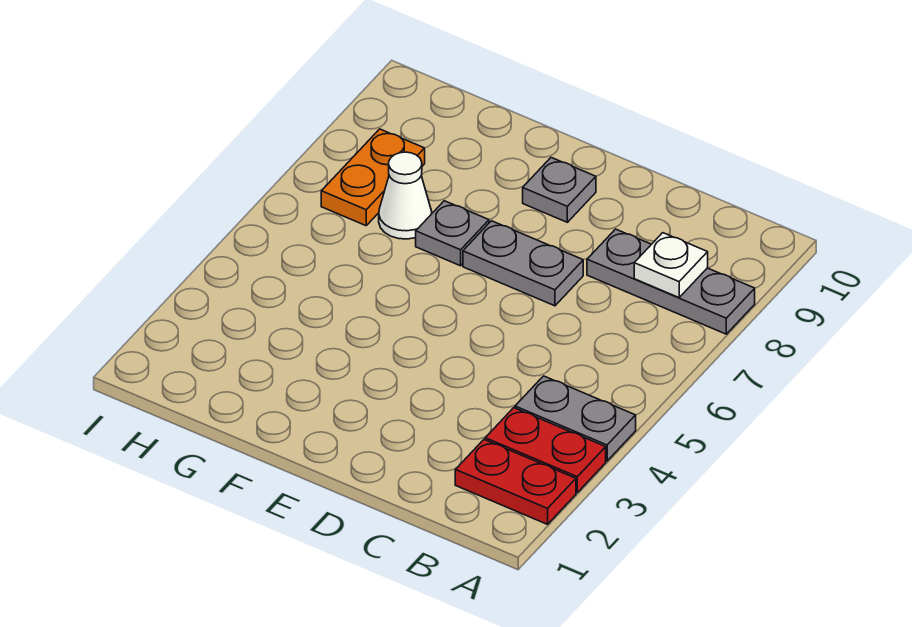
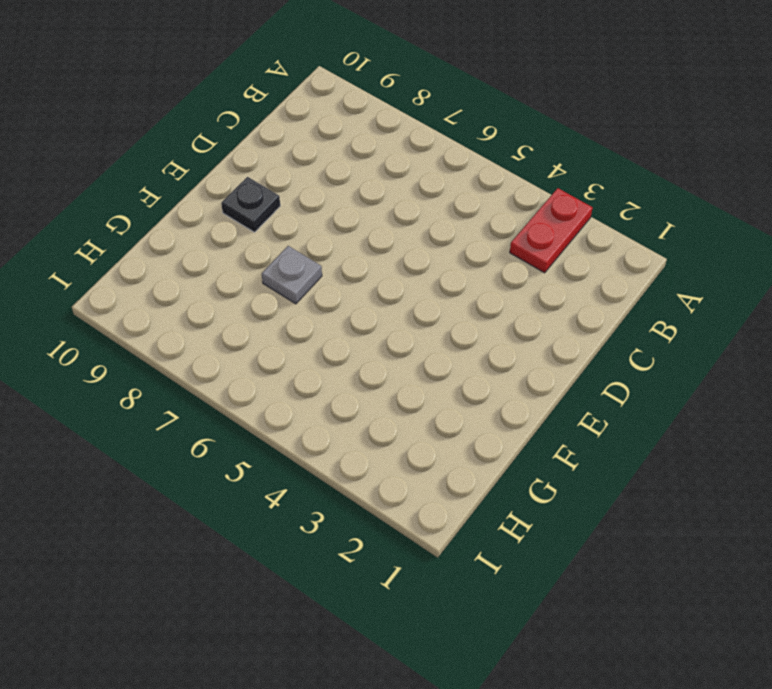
black plate E9 level 1 -> grey plate E9 level 1
none -> red plate A2:B2 level 1
none -> grey plate A4:B4 level 1

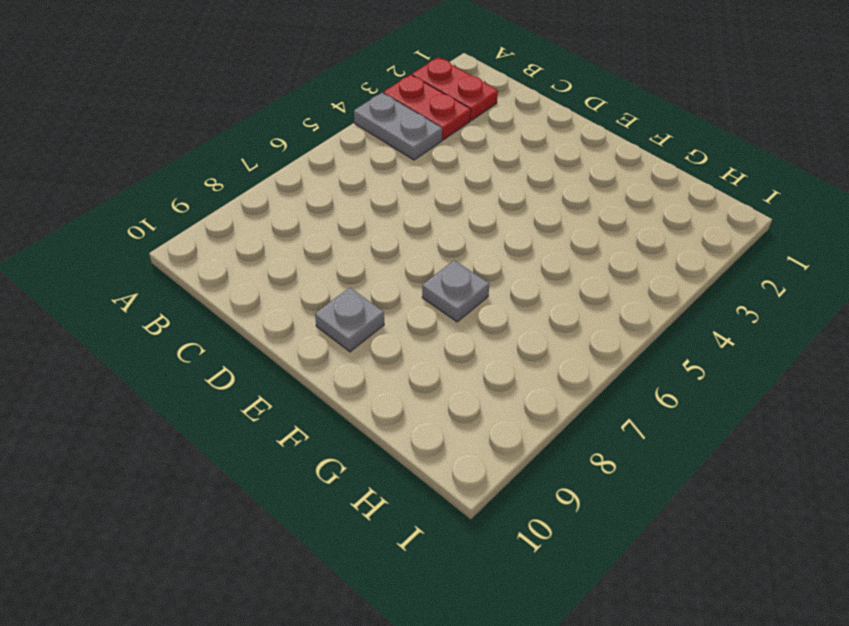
none -> grey plate A8:C8 level 1
none -> grey plate D7:E7 level 1

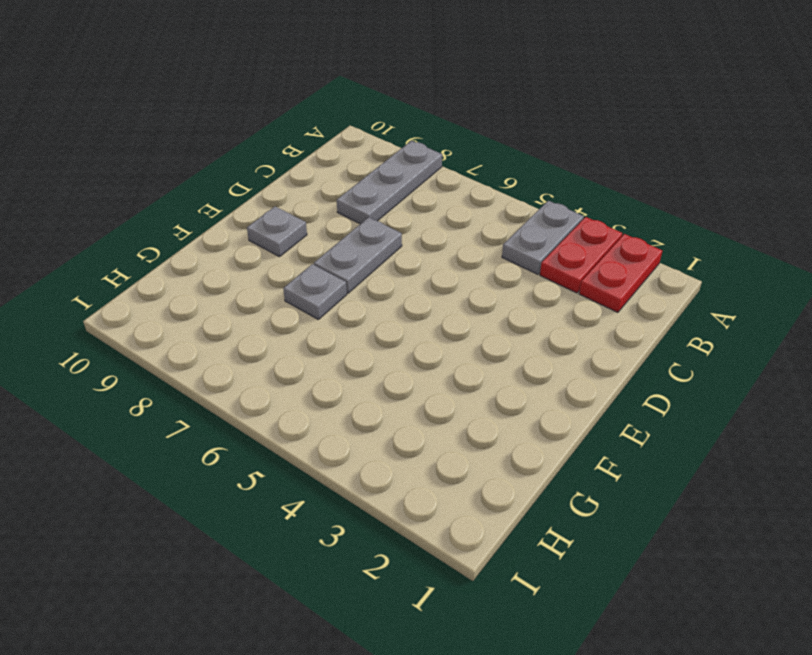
none -> white cone G7 level 1
none -> orange plate H7:H8 level 1

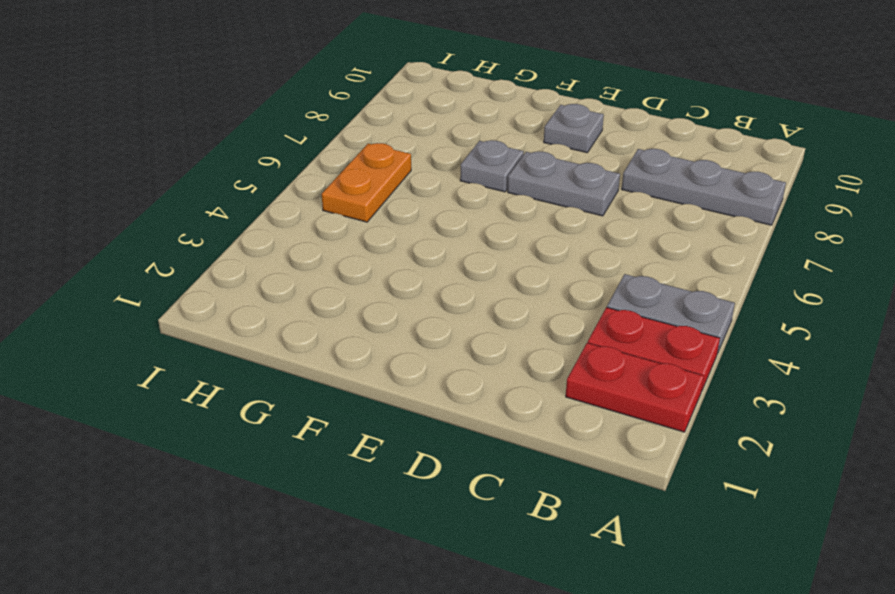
orange plate H5:H6 level 1 -> orange plate H7:H8 level 1
none -> white cone G7 level 1
none -> white plate B8 level 2

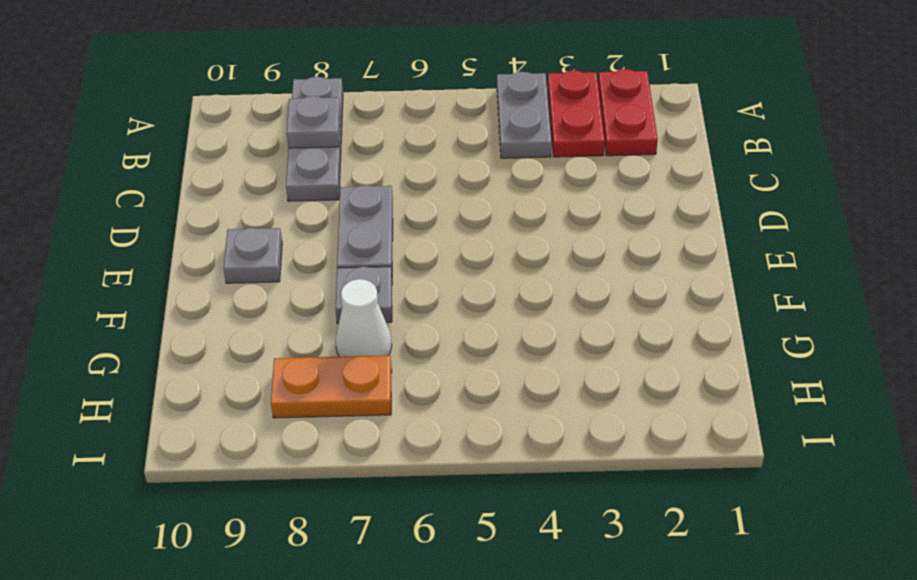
grey plate B8 level 2 -> white plate B8 level 2

